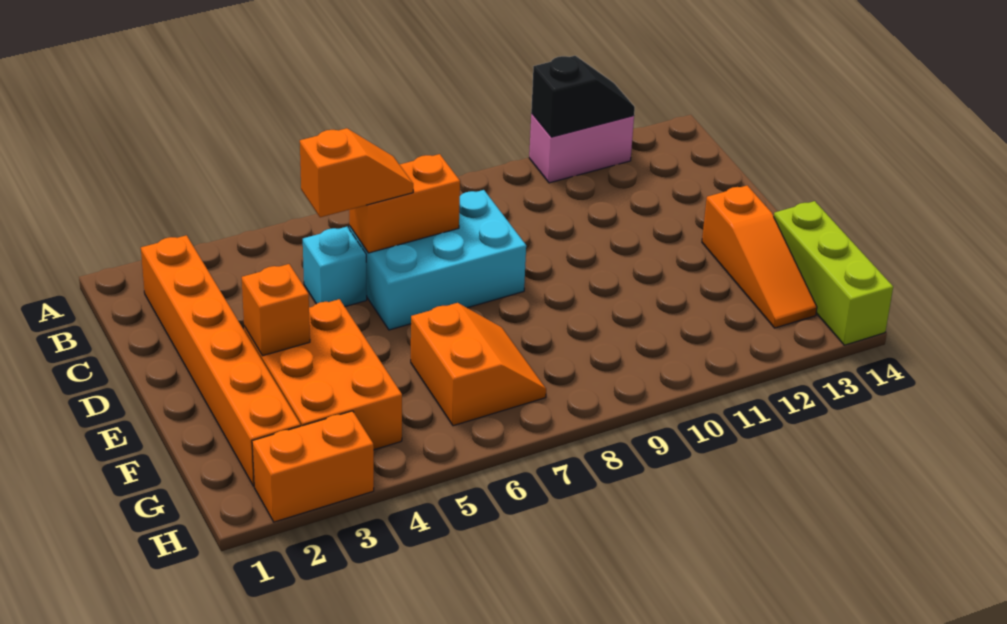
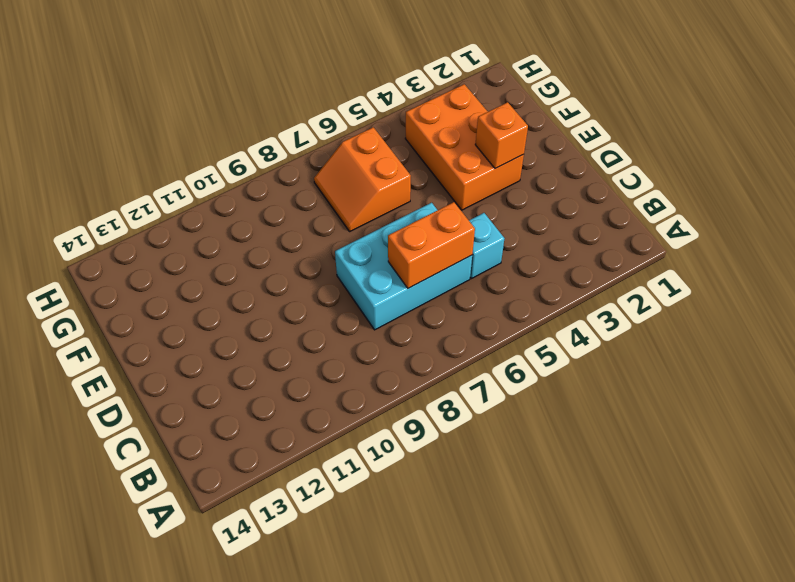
none -> pink brick A11:A12 level 1
none -> orange brick B2:G2 level 1
none -> orange slope E13:G13 level 1 top E

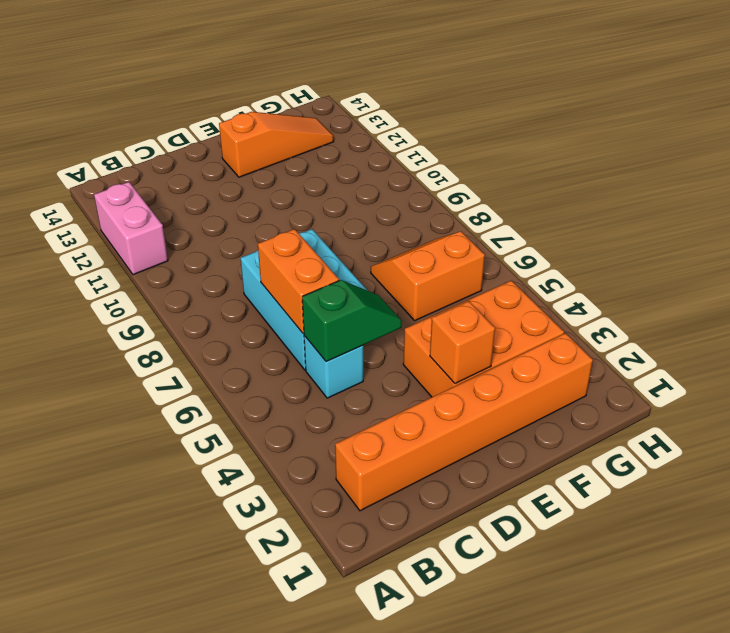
green slope C5:D5 level 2 top C -> none
none -> lime brick F14:H14 level 1
none -> orange brick H2:H3 level 1
none -> black slope A11:A12 level 2 top 11

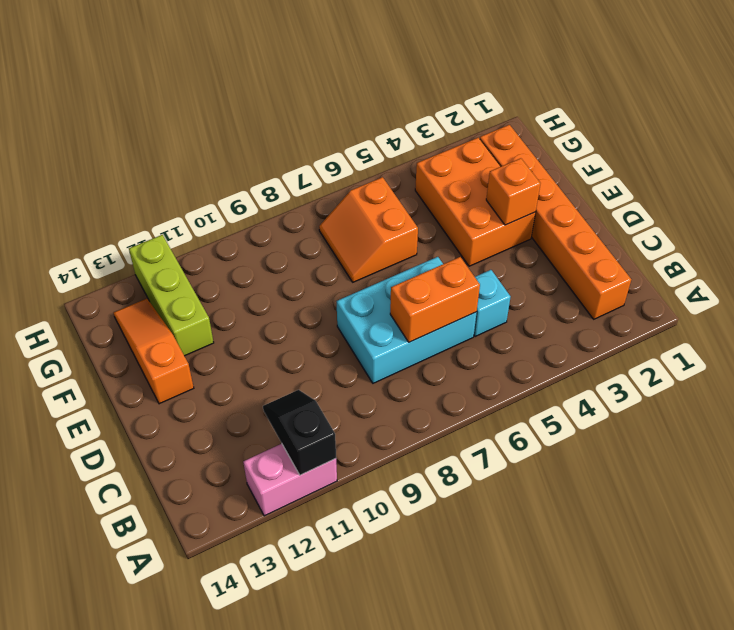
black slope A11:B11 level 2 top A -> black slope A11:A12 level 2 top 11
lime brick F12:H12 level 1 -> lime brick F14:H14 level 1
none -> orange brick H2:H3 level 1
none -> orange slope C5:C6 level 3 top 5

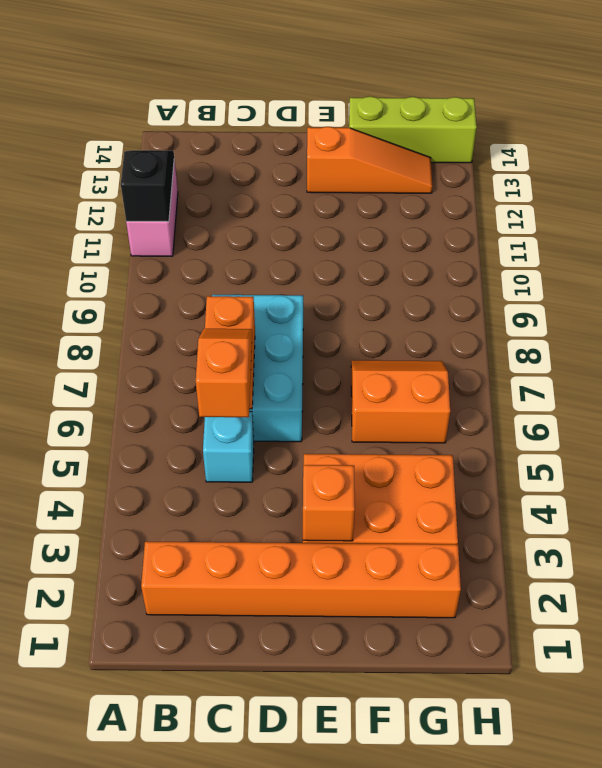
none -> orange brick H2:H3 level 1

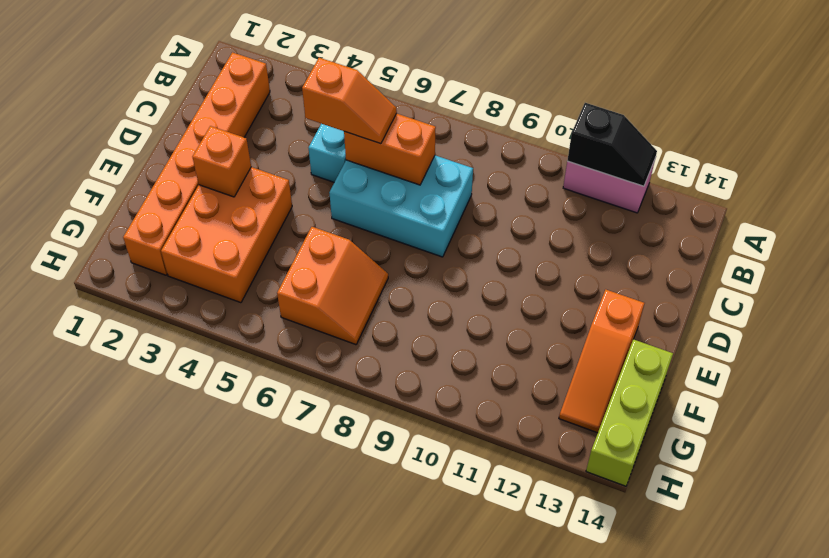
none -> orange brick H2:H3 level 1

